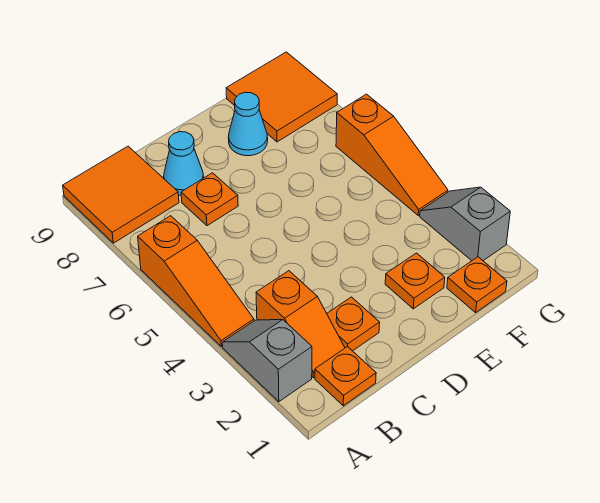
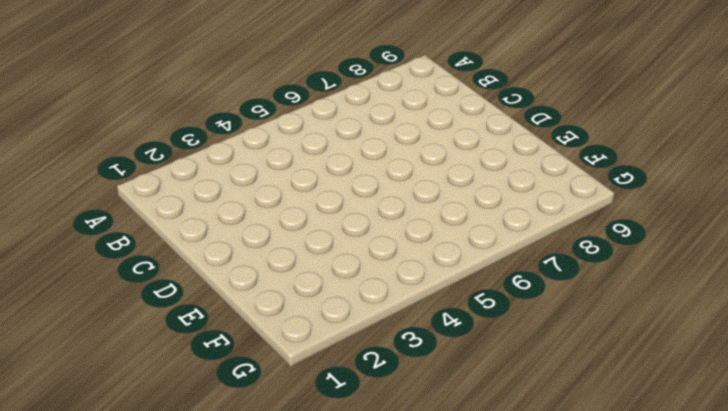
none -> grey slope A2:A3 level 1 top 2
none -> orange slope A4:A6 level 1 top 6
none -> orange tile A8:B9 level 1

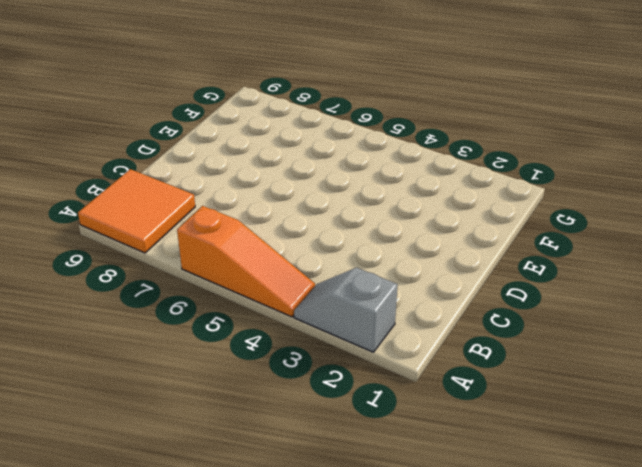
none -> orange plate B1 level 1
none -> orange slope B2:B3 level 1 top 3
none -> orange plate C2 level 1

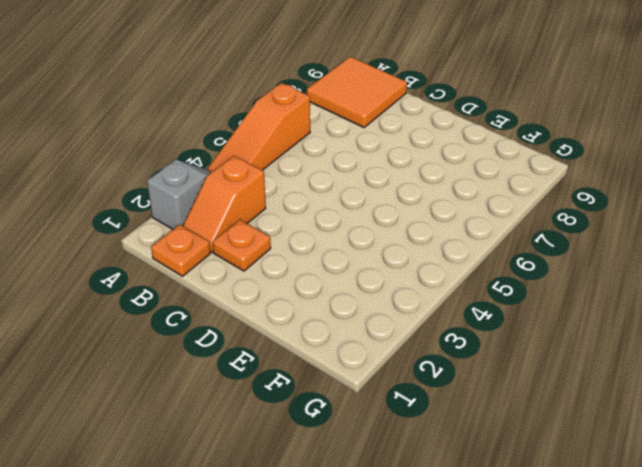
none -> orange plate C7 level 1
none -> cyan cone C8 level 1
none -> orange plate E2 level 1

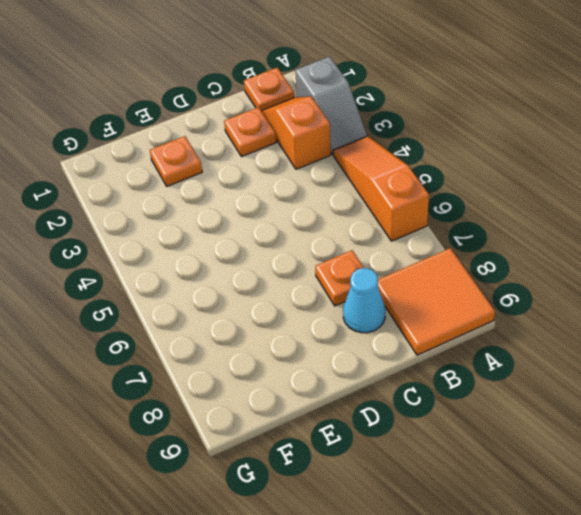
none -> cyan cone E8 level 1
none -> orange plate F1 level 1
none -> orange tile F8:G9 level 1

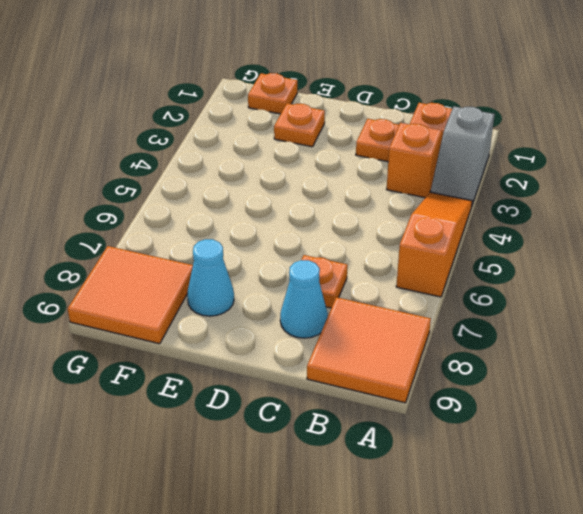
none -> grey slope G2:G3 level 1 top 2
none -> orange slope G4:G6 level 1 top 6

